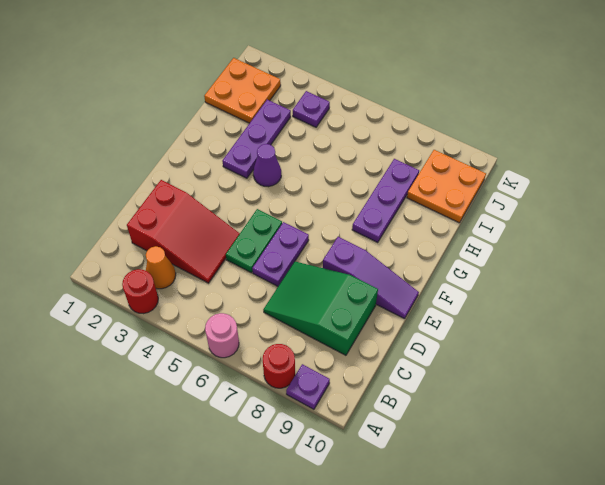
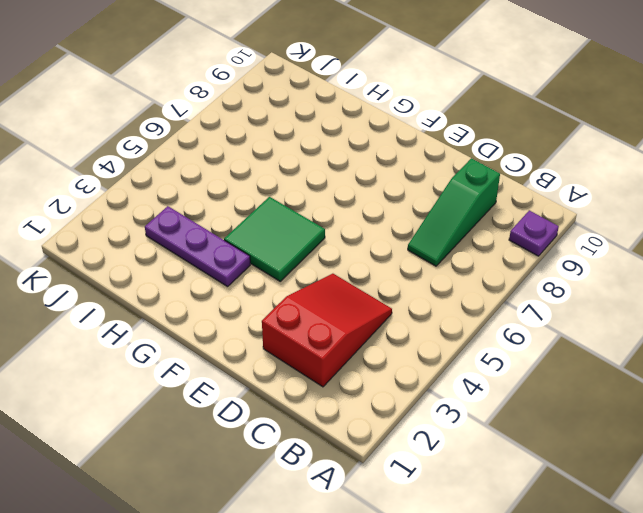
green slope C7:C9 level 1 top 9 -> green slope C7:D9 level 1 top 9
green tile F4:G5 level 1 -> purple cone G4 level 1
none -> red round brick A3 level 1
none -> pink round brick A6 level 1
none -> red round brick A8 level 1

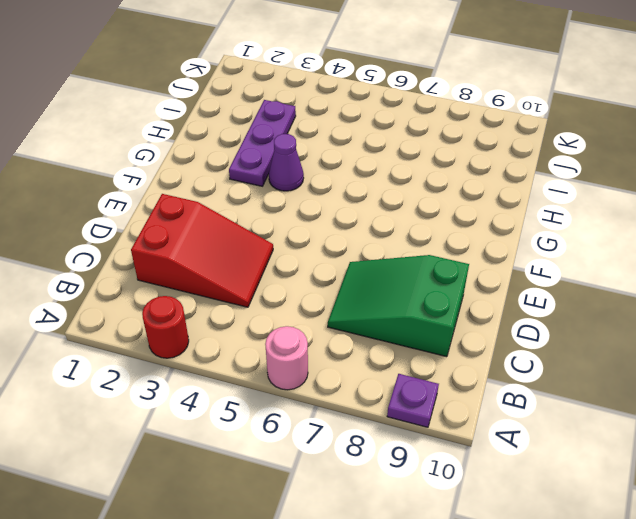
none -> red round brick A8 level 1
none -> orange cone B3 level 1
none -> green plate D5:E5 level 1

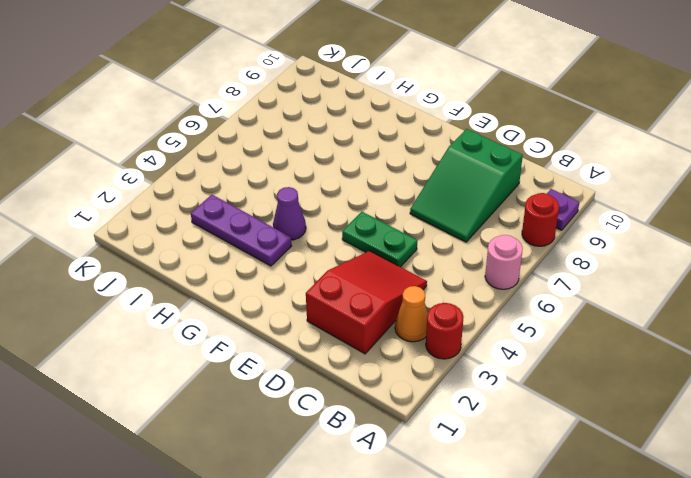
none -> purple plate D6:E6 level 1
none -> purple slope E8:E10 level 1 top 8
none -> purple plate G8:I8 level 1

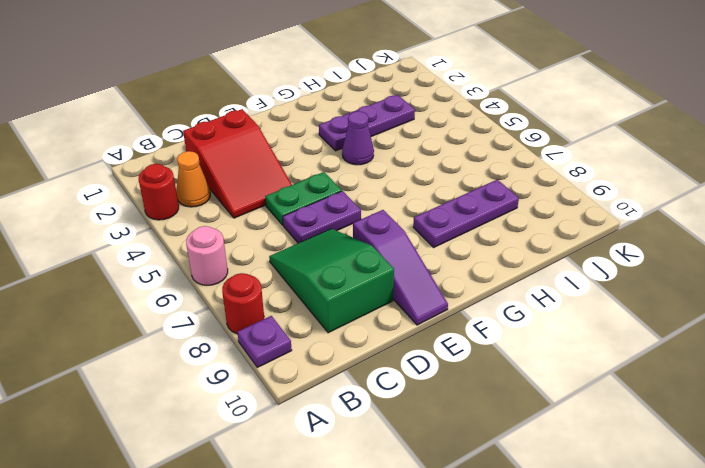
none -> orange plate I1:J2 level 1
none -> orange plate I9:J10 level 1
none -> purple plate J4 level 1

